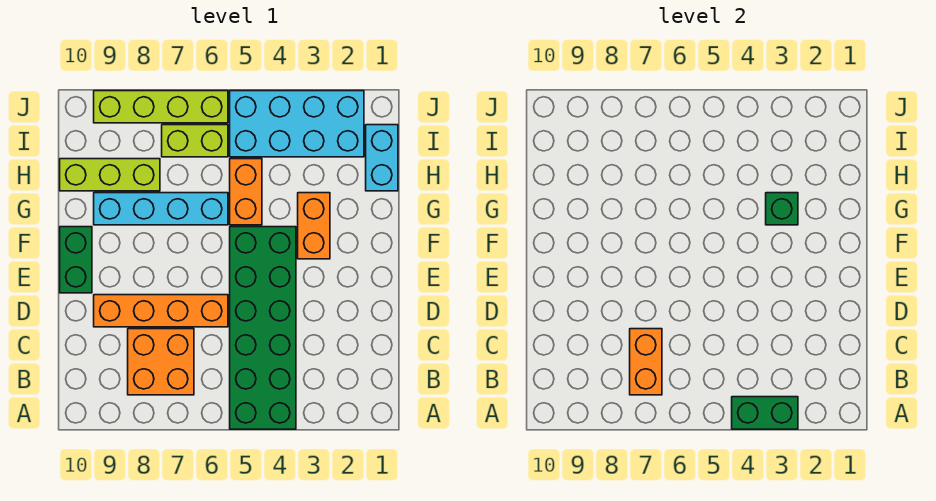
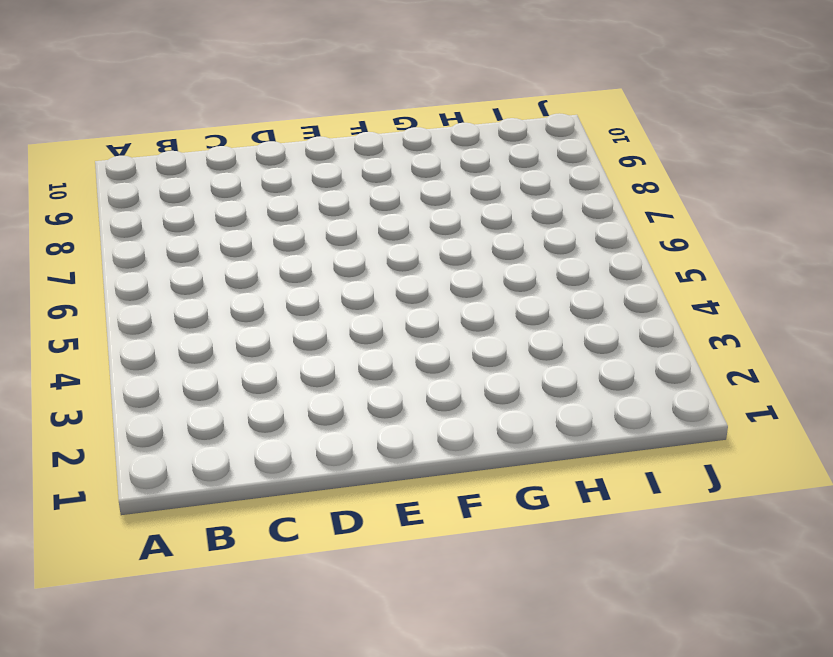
none -> green brick A4:F5 level 1
none -> orange brick B7:C8 level 1
none -> orange brick D6:D9 level 1

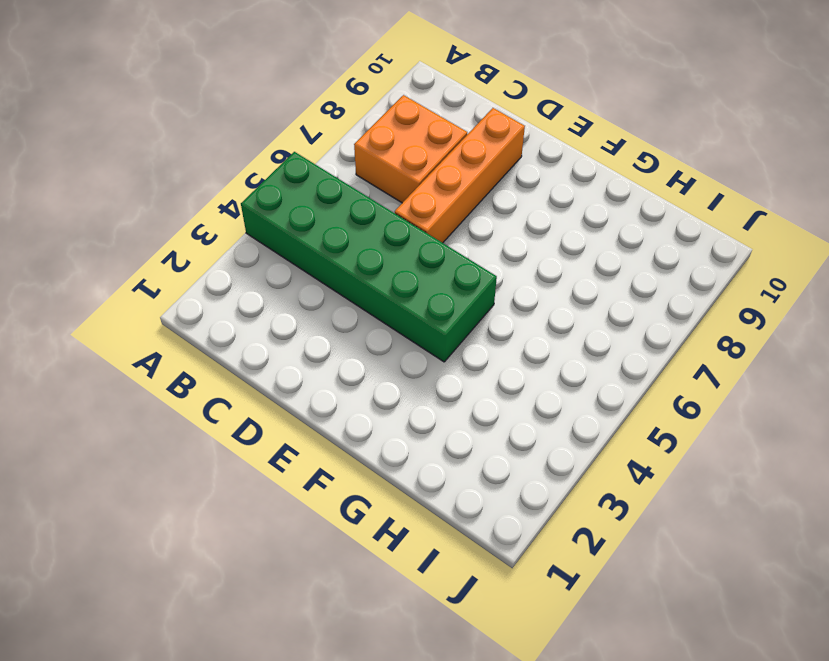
none -> green brick E10:F10 level 1
none -> orange brick F3:G3 level 1
none -> orange brick G5:H5 level 1

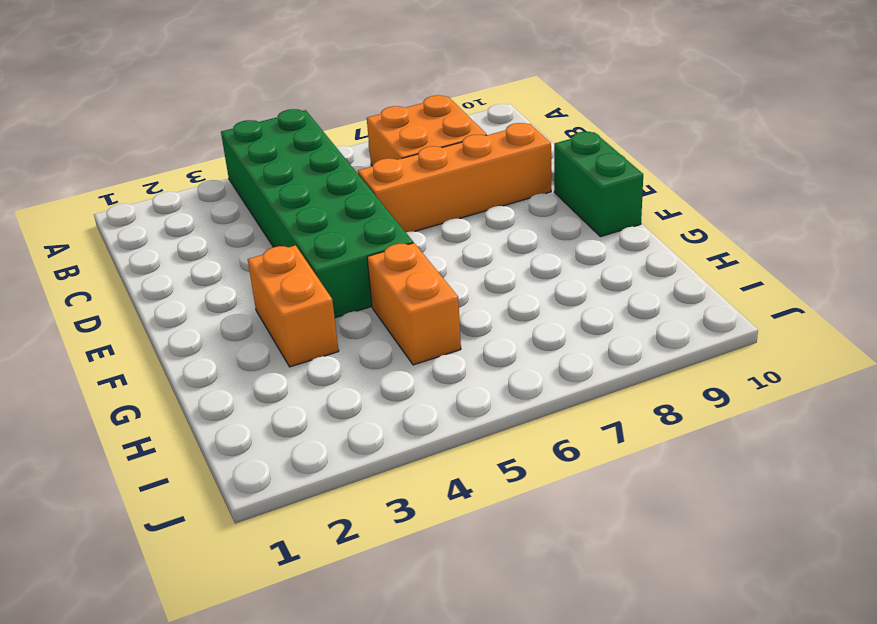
none -> cyan brick G6:G9 level 1
none -> cyan brick H1:I1 level 1
none -> lime brick H8:H10 level 1

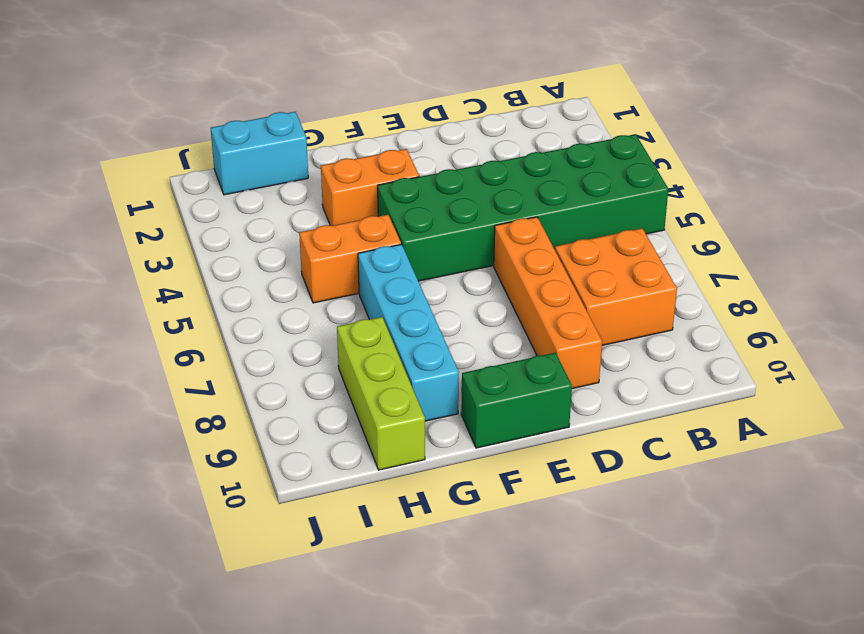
none -> cyan brick I2:J5 level 1
none -> lime brick I6:I7 level 1
none -> lime brick J6:J9 level 1

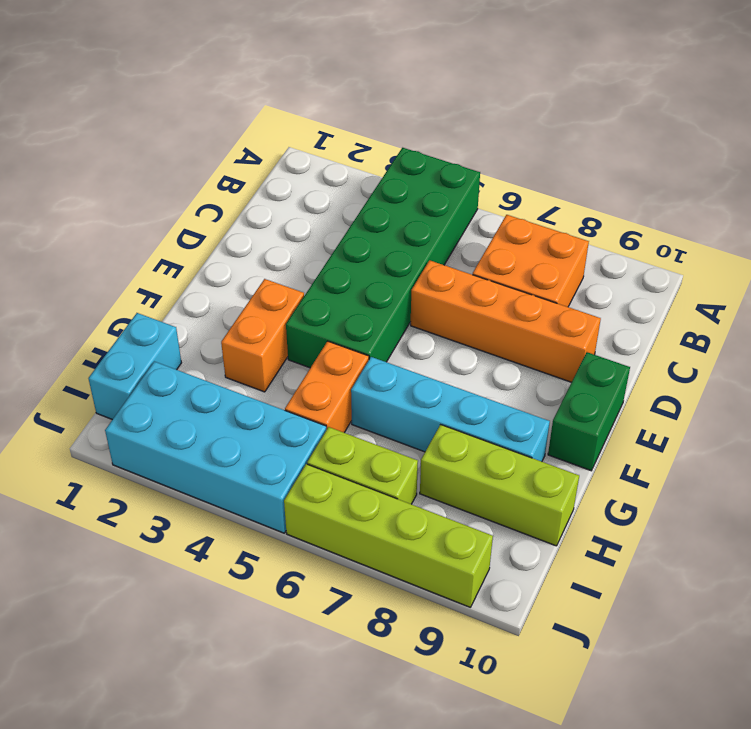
none -> green brick A3:A4 level 2
none -> orange brick B7:C7 level 2
none -> green brick G3 level 2

